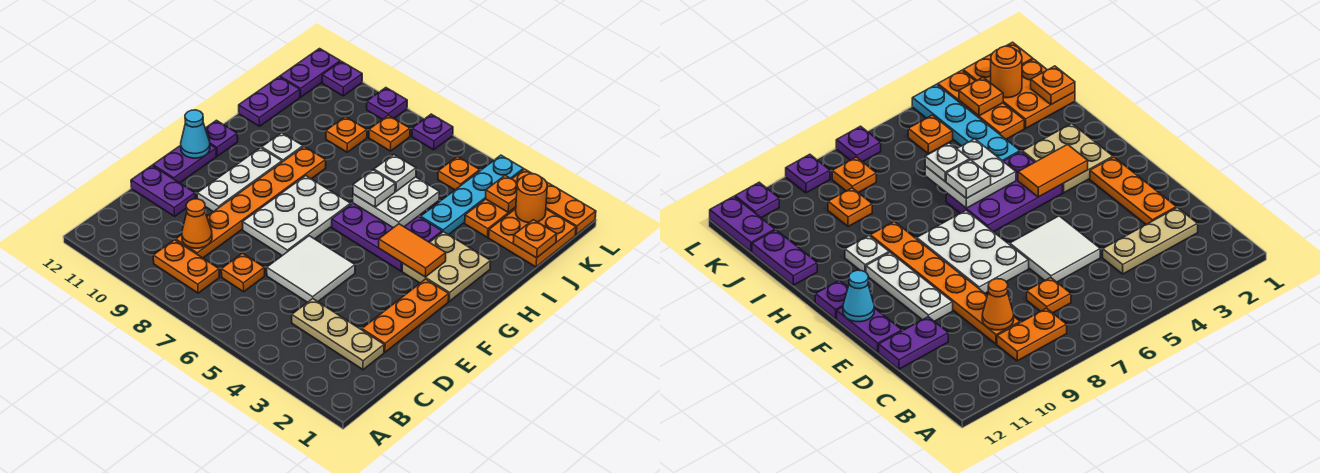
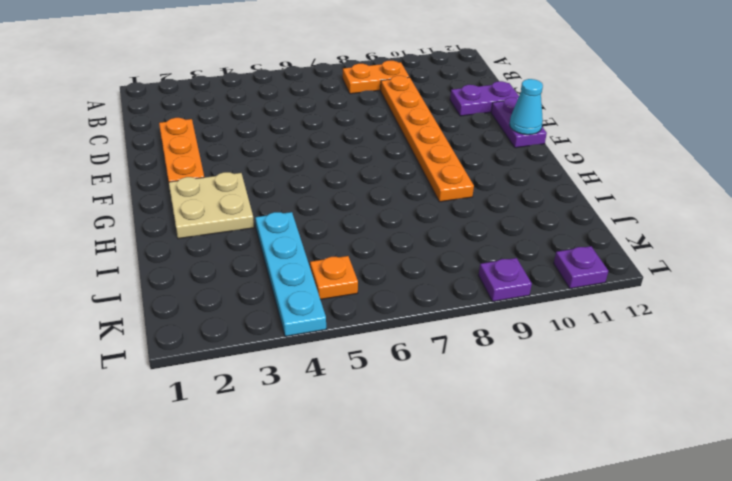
none -> tan plate C2:C4 level 1
none -> orange plate C7 level 1
none -> white tile D5:E6 level 1
none -> white plate E7:G8 level 1

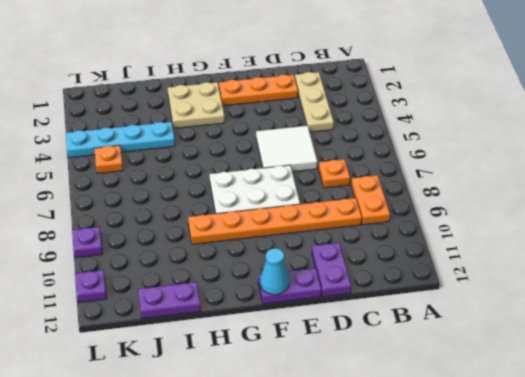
none -> white plate E10:G10 level 1
none -> purple plate G4:H6 level 1
none -> purple plate G12 level 1
none -> white plate H10 level 1

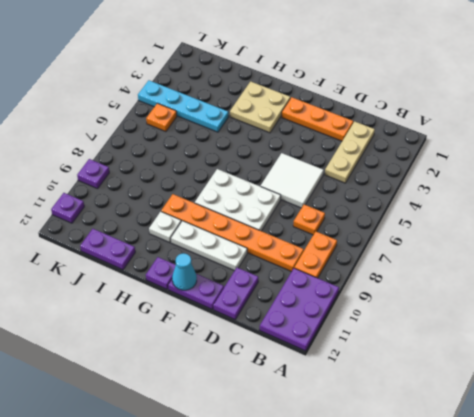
purple plate A10:B12 level 1 -> purple plate G4:H6 level 1
none -> orange plate J1:K2 level 1
none -> orange plate J3:L3 level 1
none -> orange plate J9 level 1
none -> orange plate K8 level 1

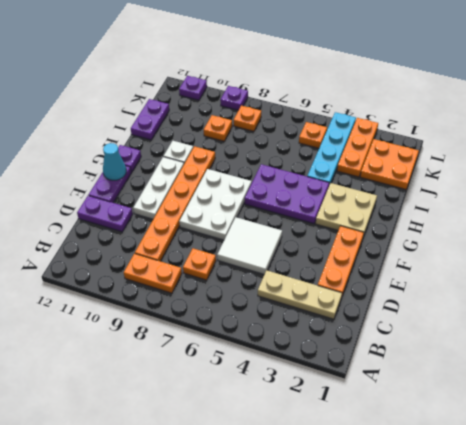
none -> purple plate K12:L12 level 1
none -> orange plate L1:L2 level 1
none -> purple plate L7 level 1
none -> orange cone C9 level 2

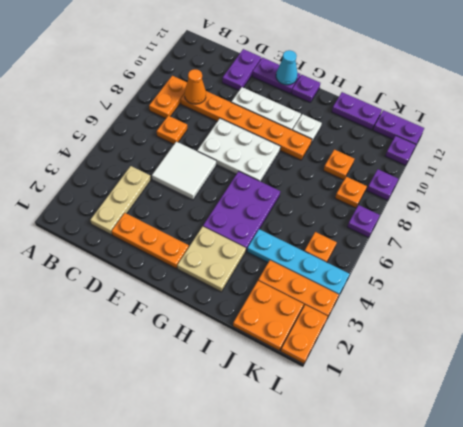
none -> orange tile G3:G4 level 2
none -> white plate H5:I6 level 2
none -> orange plate J1 level 2
none -> orange round brick K2 level 2

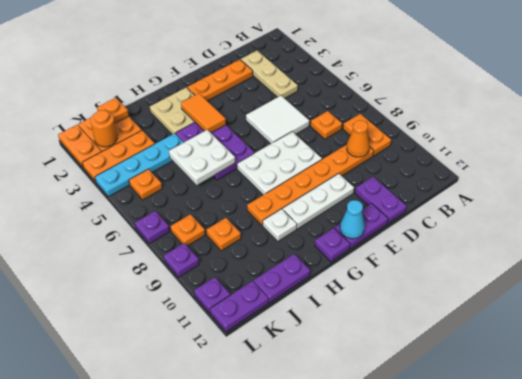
none -> orange plate K3 level 2
none -> white plate H6 level 3
none -> white plate I6 level 3

